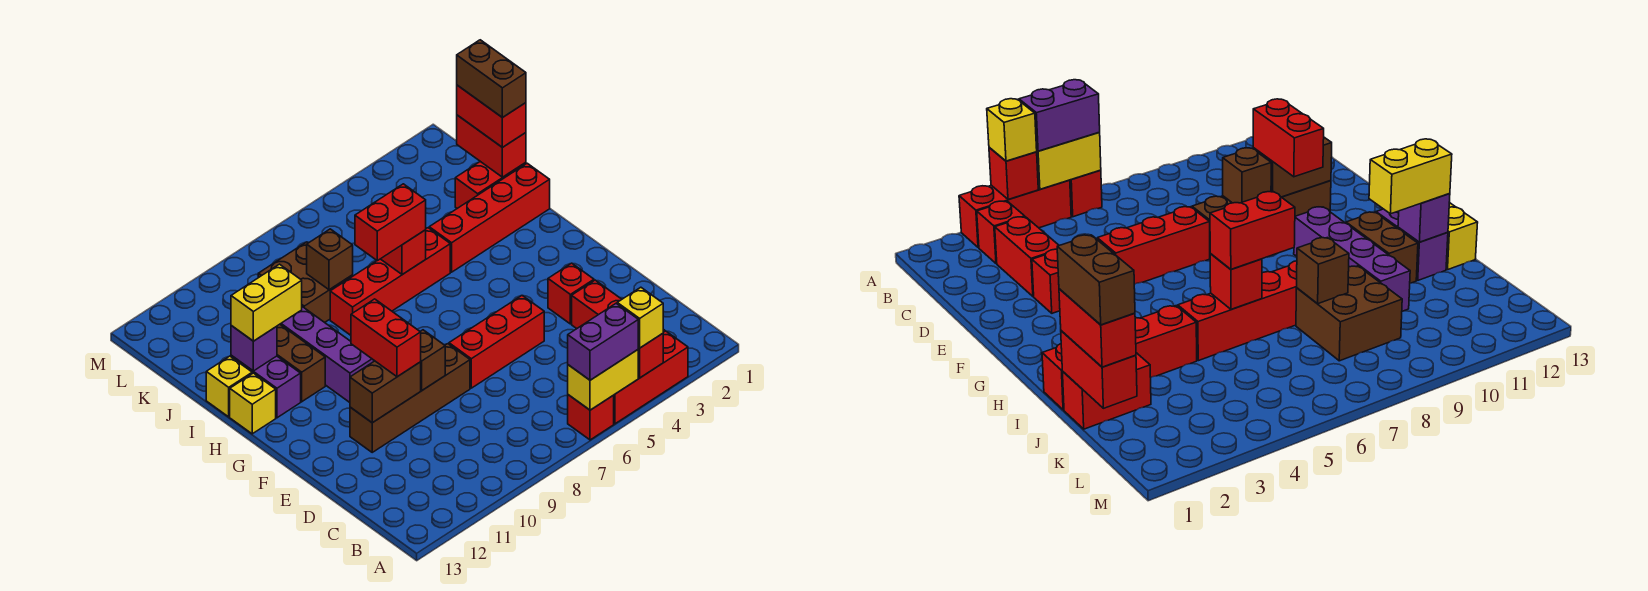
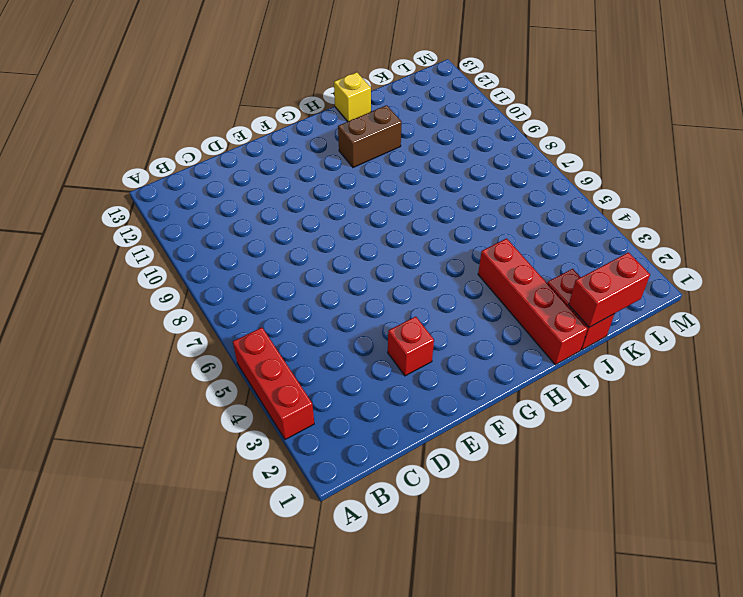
none -> red brick A6 level 1
none -> red brick B3 level 1
none -> red brick C3:D3 level 1
none -> red brick E5:E7 level 1

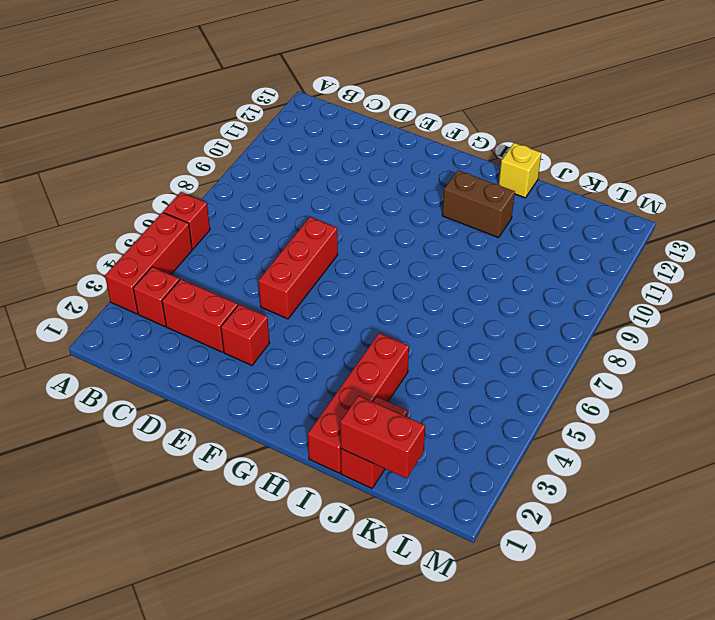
none -> brown brick E8:E11 level 1
none -> purple brick G10:J10 level 1
none -> purple brick H12:I12 level 1
none -> yellow brick H13 level 1

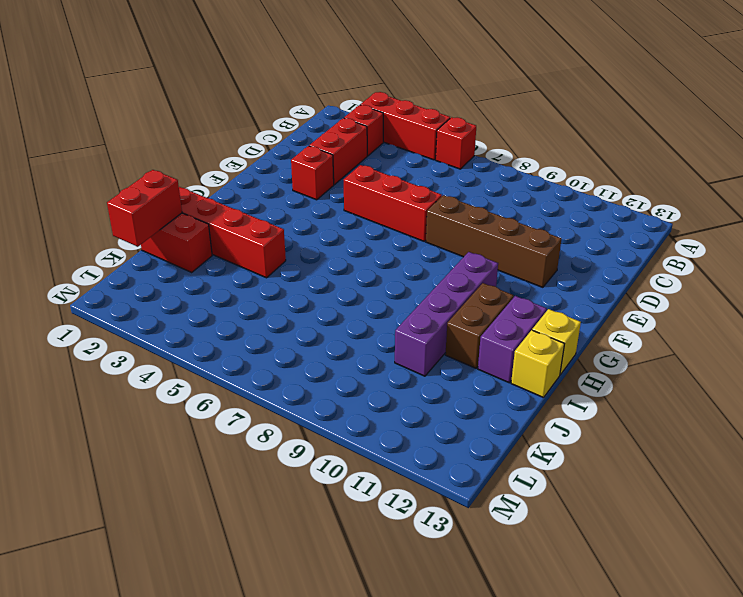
none -> red brick I5:I8 level 1
none -> brown brick J8:K9 level 1
none -> red brick A4 level 2
none -> yellow brick A5:A6 level 2

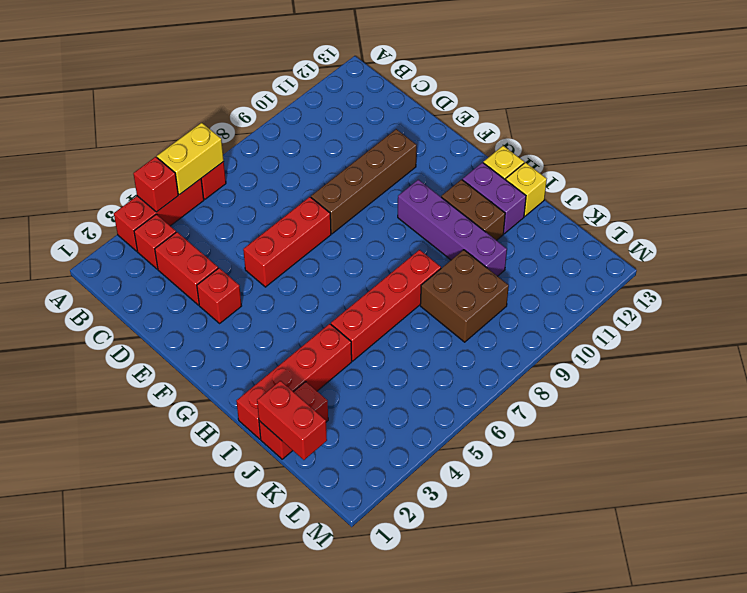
none -> brown brick E9 level 2
none -> brown brick E10:E11 level 2
none -> red brick I6 level 2
none -> purple brick I12 level 2

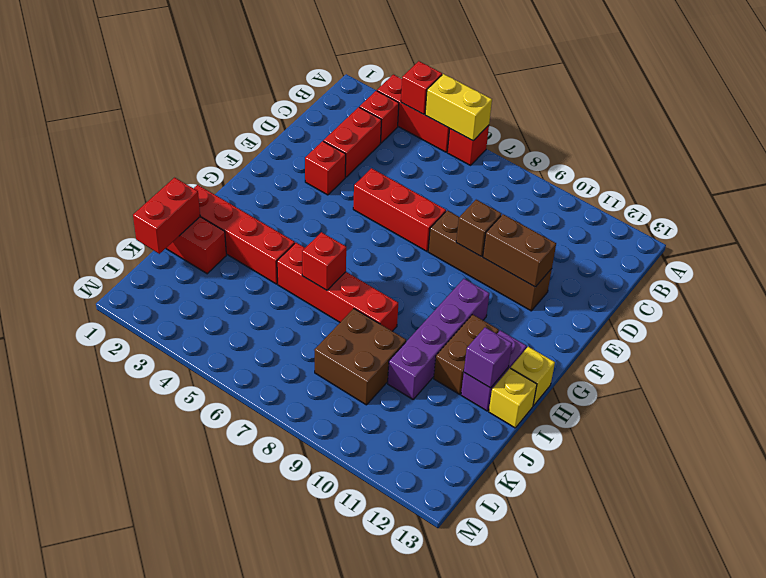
none -> brown brick J8 level 2
none -> yellow brick A4 level 3
none -> purple brick A5:A6 level 3
none -> red brick E10:F10 level 3

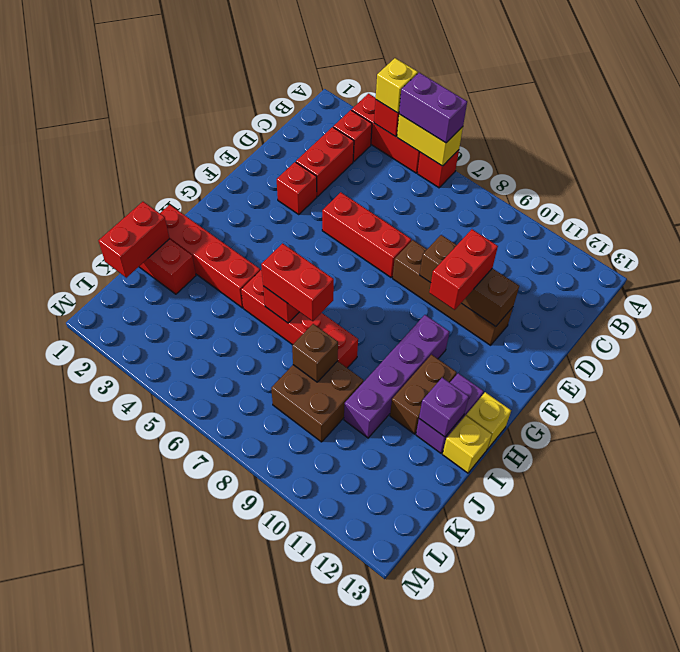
none -> yellow brick I11:I12 level 3
none -> red brick J1:K1 level 3
none -> brown brick J1:K1 level 4

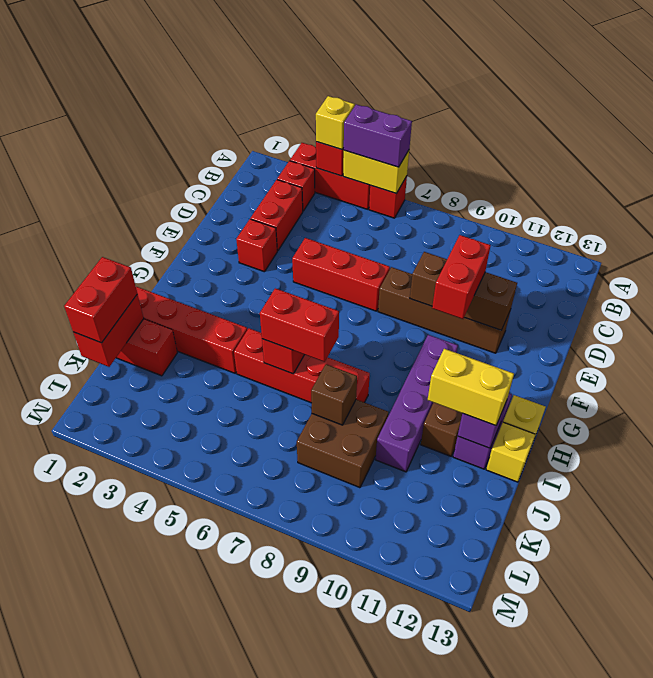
none -> brown brick J1:K1 level 4

